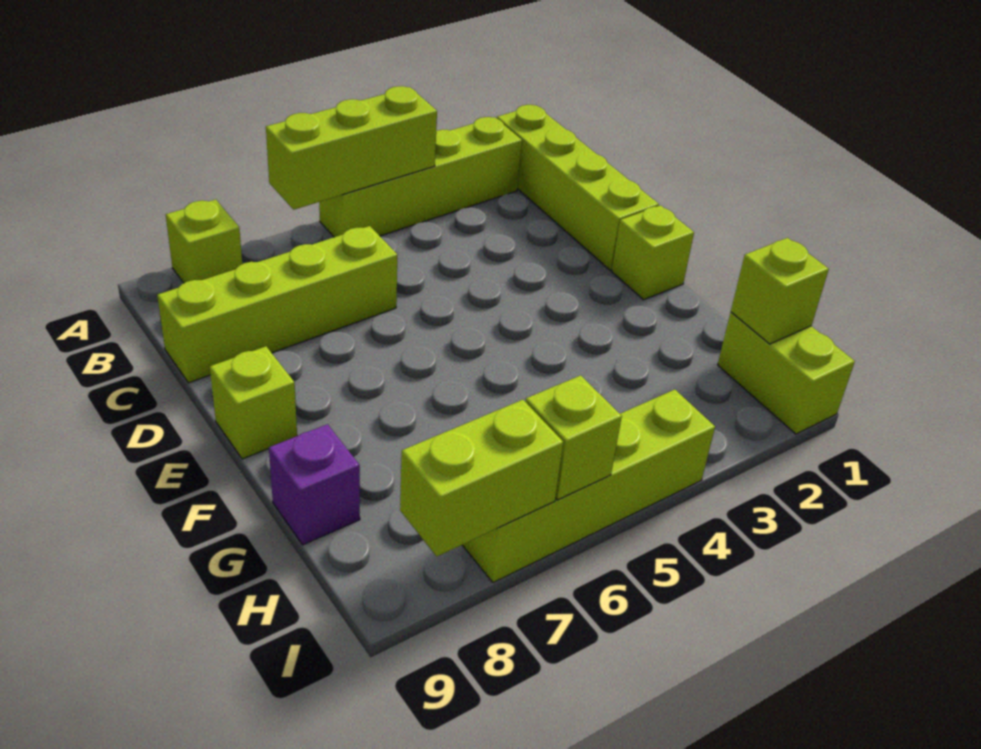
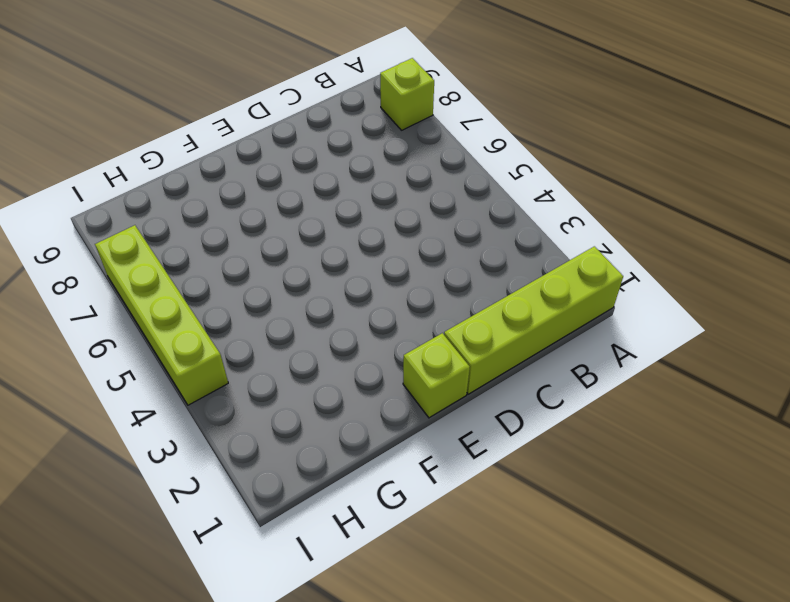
none -> lime brick A2:A5 level 1
none -> lime brick C6:C9 level 1
none -> lime brick E9 level 1

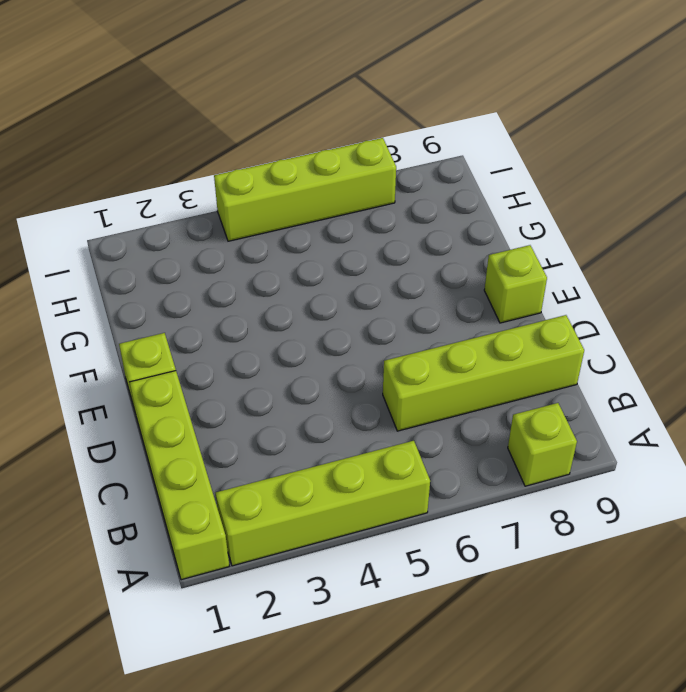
none -> purple brick G9 level 1
none -> lime brick H1:I1 level 1
none -> lime brick A4:A6 level 2

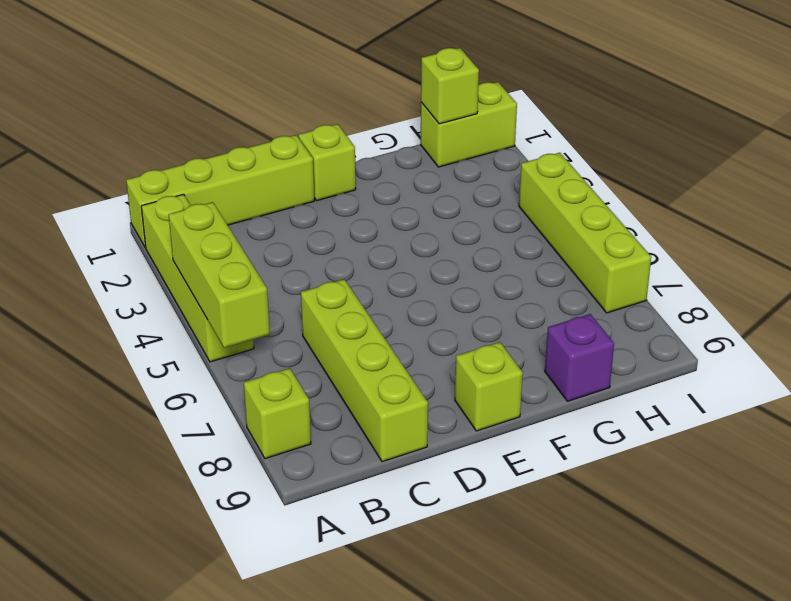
none -> lime brick I6 level 2
none -> lime brick I7:I8 level 2

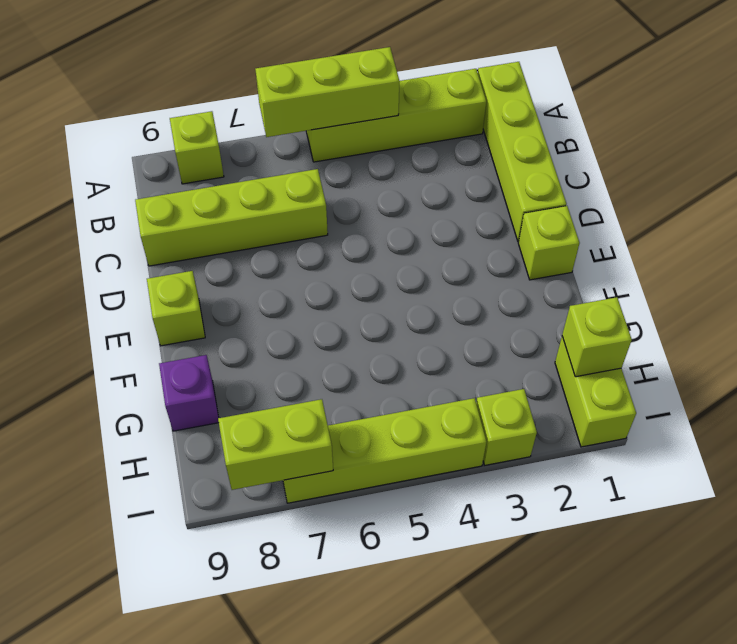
lime brick I3 level 1 -> lime brick I6 level 2

